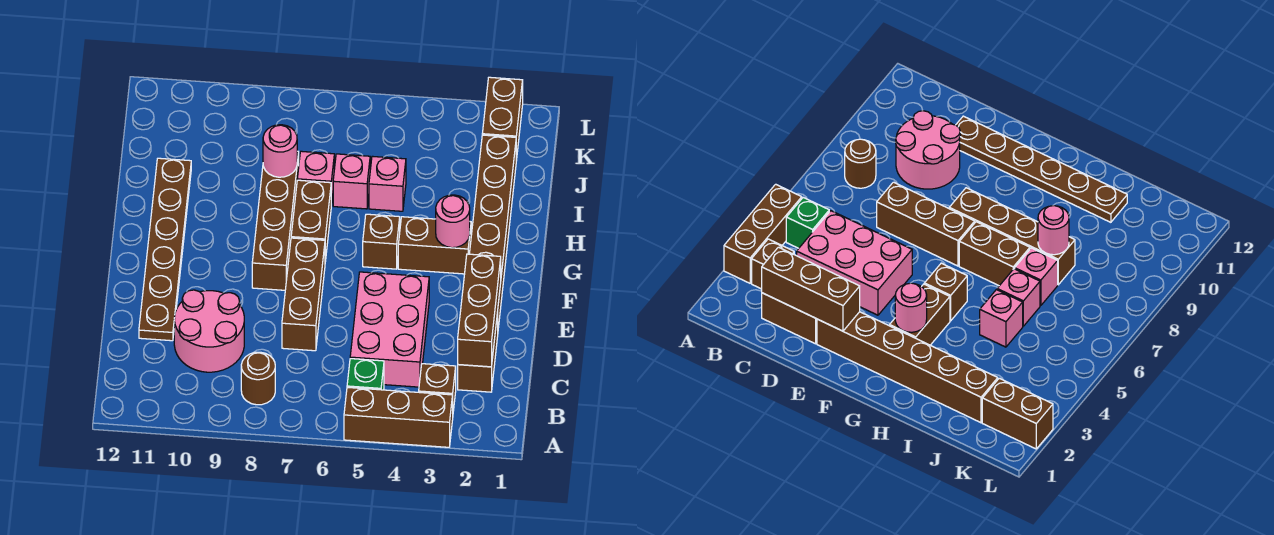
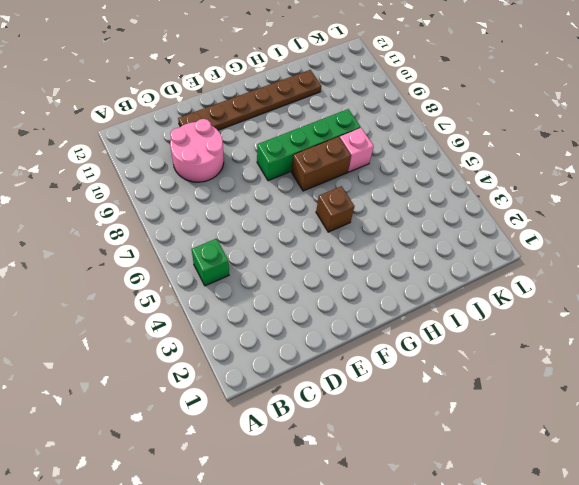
green brick F8:I8 level 1 -> brown brick F8:I8 level 1
none -> brown brick A3:A5 level 1
none -> brown brick B3 level 1
none -> brown round brick B8 level 1

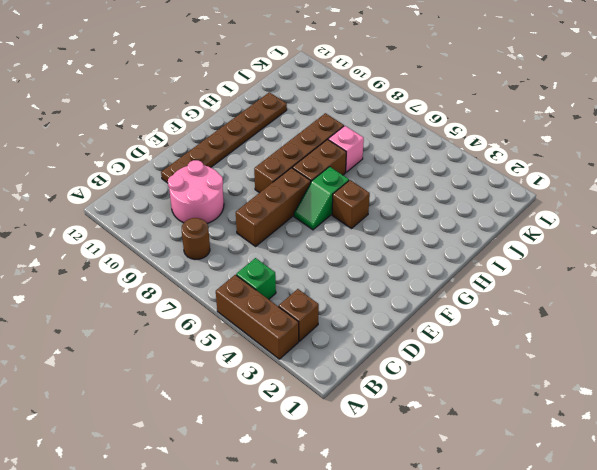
green slope F6:G6 level 1 top G -> none
none -> brown brick C2:D2 level 1
none -> pink brick C4:E5 level 1
none -> brown brick E2:J2 level 1

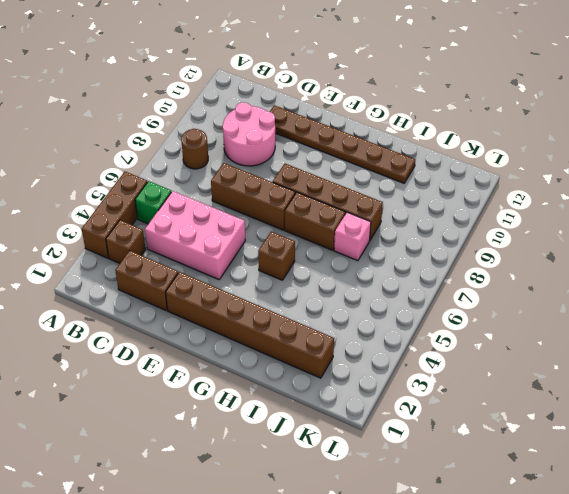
none -> brown brick G3:G4 level 1
none -> pink brick I5 level 1
none -> pink brick I6 level 1

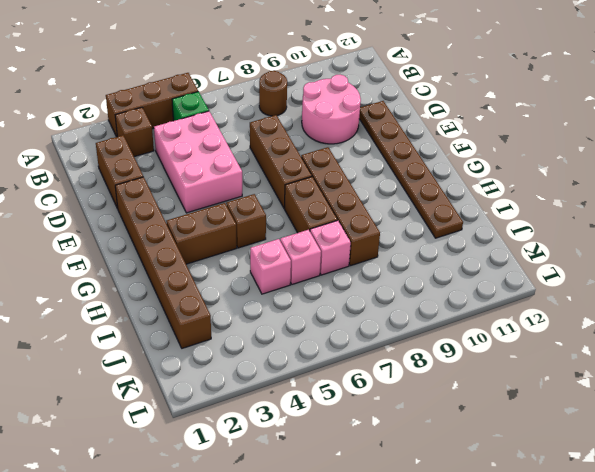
none -> brown brick K2:L2 level 1
none -> brown brick C2:E2 level 2
none -> pink round brick G3 level 2

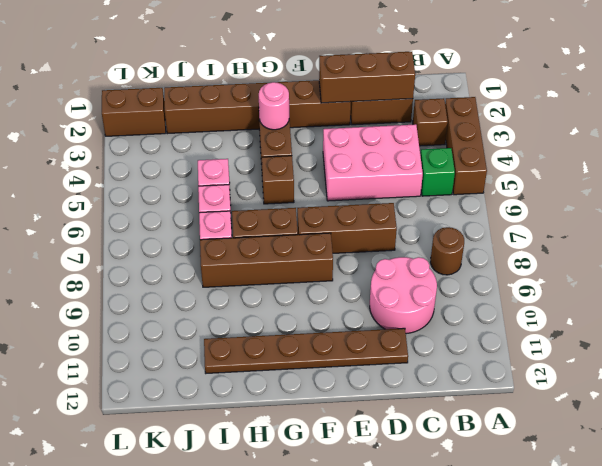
none -> pink round brick I8 level 2

